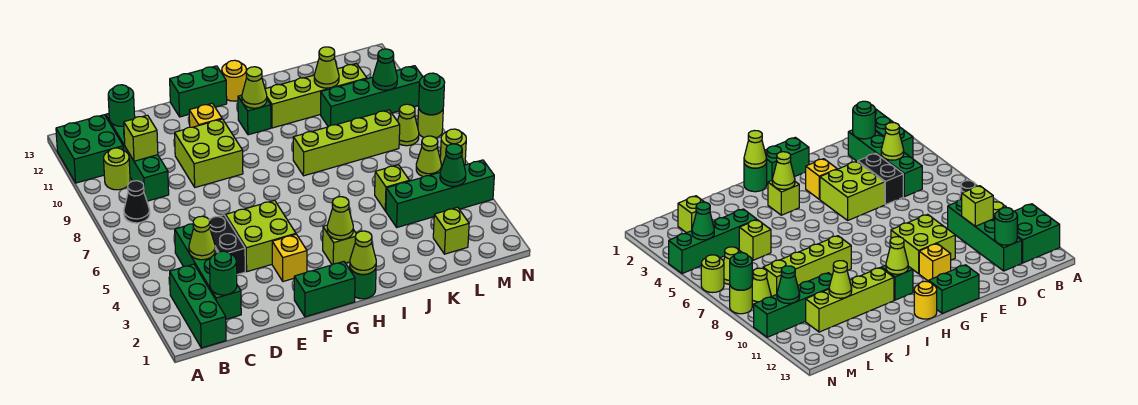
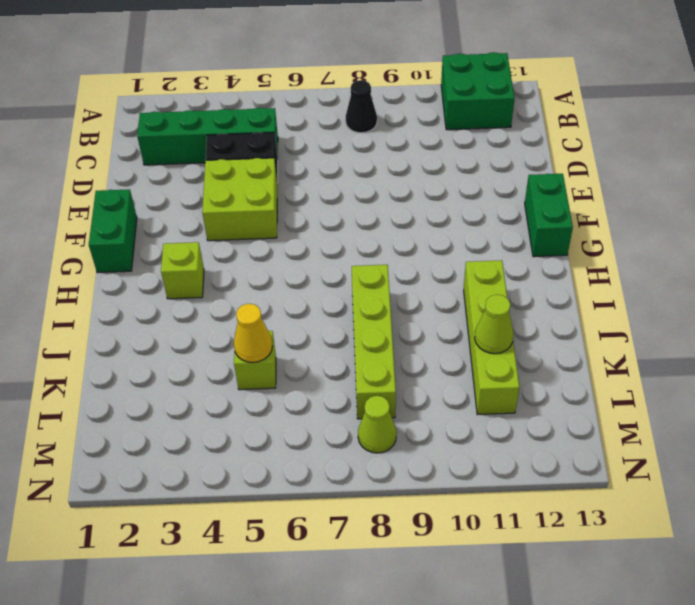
yellow cone K5 level 2 -> none
none -> green brick B1:B3 level 1
none -> lime round brick B10 level 1
none -> green brick C9:C12 level 1
none -> lime brick E9:F10 level 1

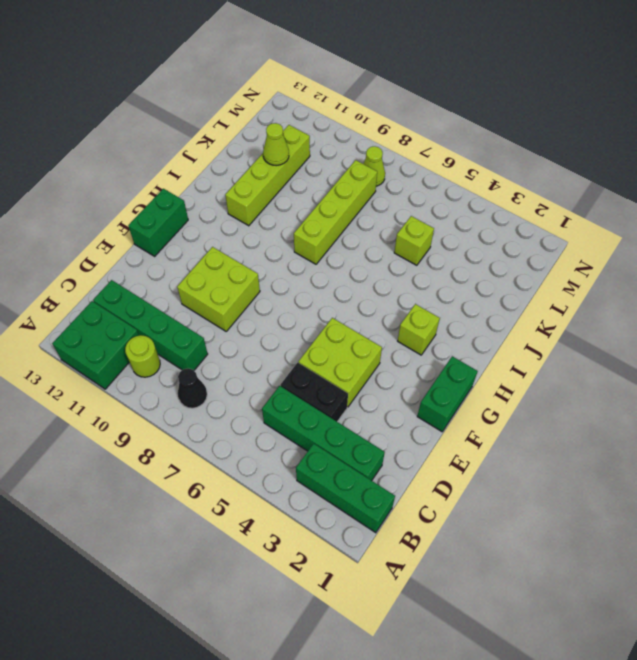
none -> yellow brick F3 level 1
none -> yellow brick F11 level 1
none -> green round brick H1 level 1
none -> green brick H11 level 1

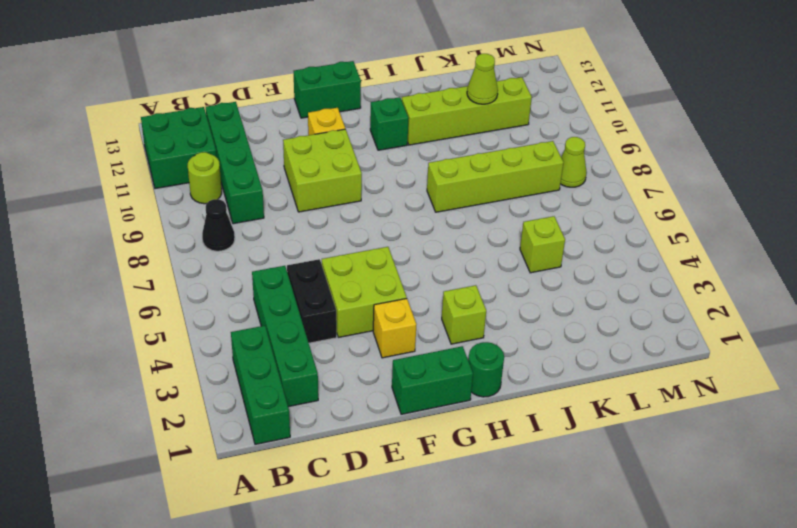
none -> yellow round brick H13 level 1
none -> green brick K4:N4 level 1
none -> green brick K10:N10 level 1
none -> lime brick L2 level 1

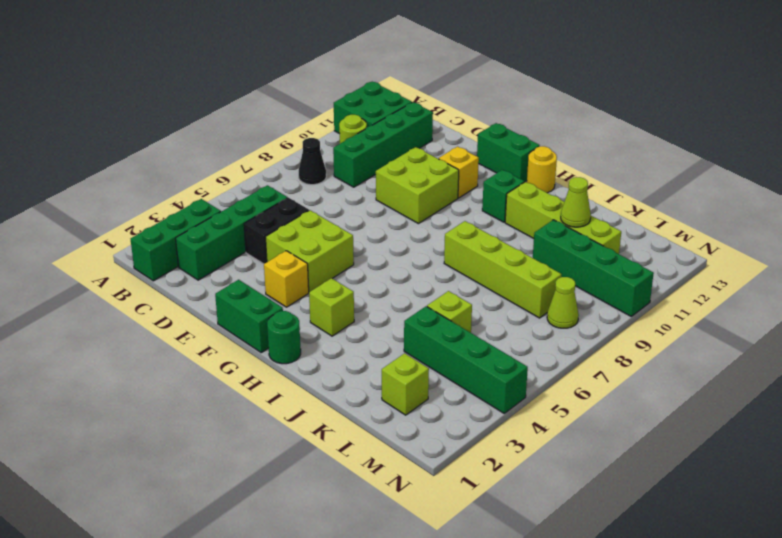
none -> lime cone M6 level 1
none -> lime round brick N6 level 1
none -> lime round brick N8 level 1
none -> green round brick C2 level 2

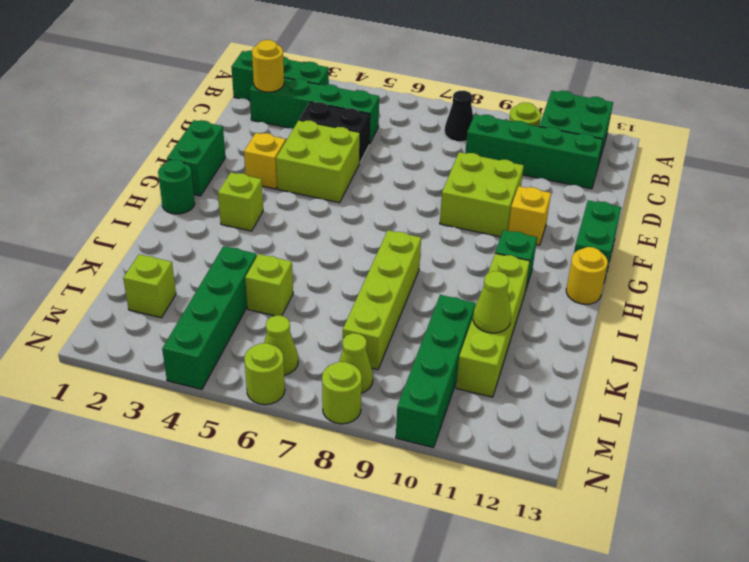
yellow round brick C2 level 2 -> green round brick C2 level 2
none -> lime cone C4 level 2
none -> lime brick C10 level 2
none -> green round brick C12 level 2
none -> lime cone H1 level 2

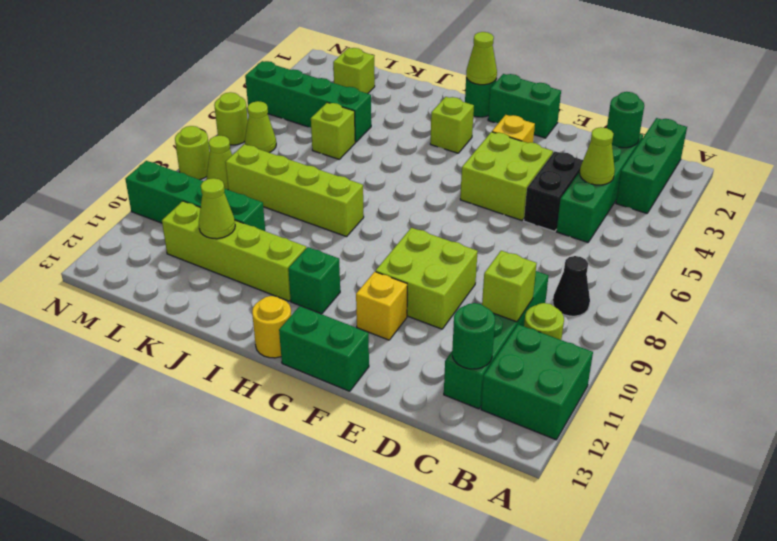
none -> lime cone H3 level 2
none -> lime cone H11 level 2
none -> green cone M4 level 2
none -> green cone M10 level 2

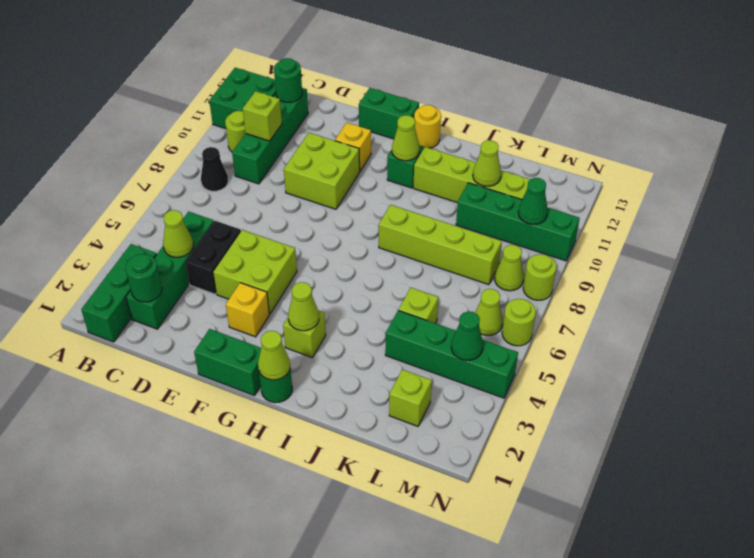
none -> green round brick N8 level 2

